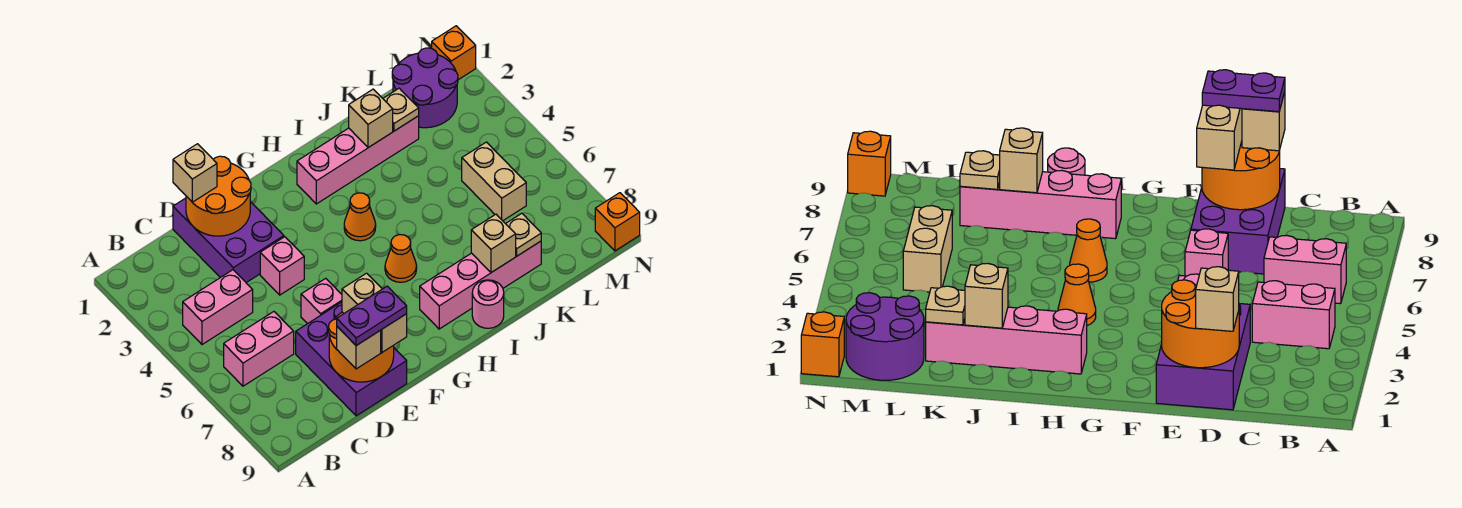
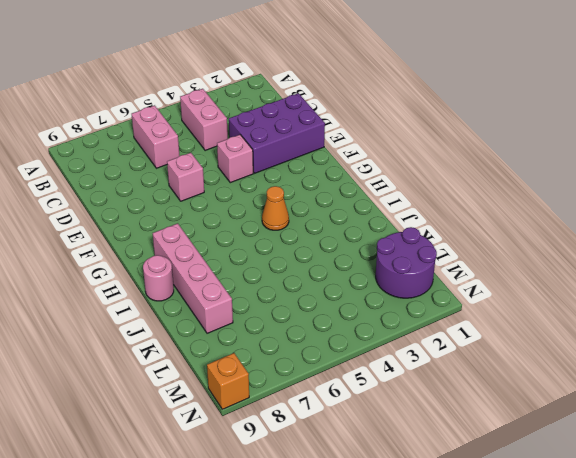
none -> purple brick D7:E9 level 1
none -> pink brick H2:K2 level 1
none -> orange cone H6 level 1

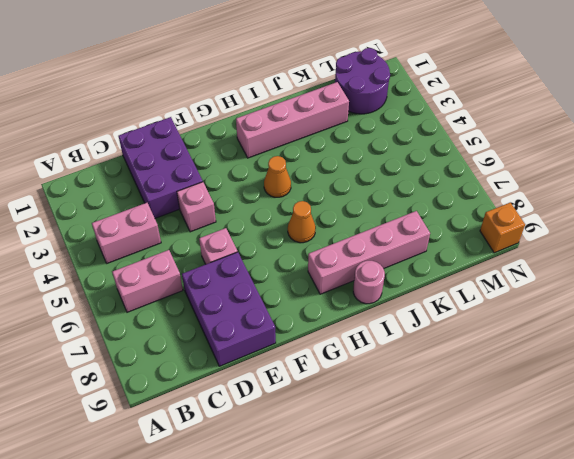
none -> tan brick L5:L6 level 1
none -> orange brick N1 level 1
none -> orange round brick D1:E2 level 2

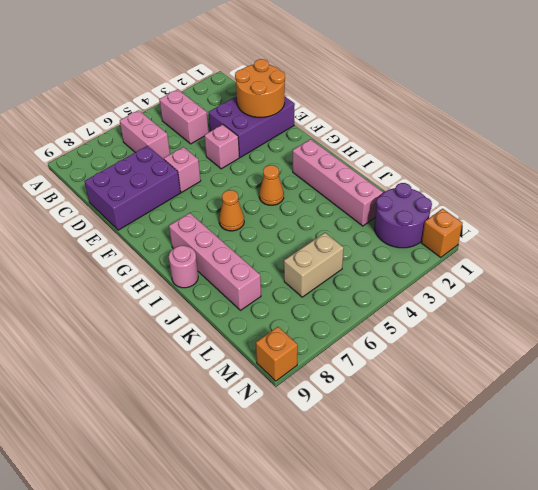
none -> orange round brick D8:E9 level 2
none -> tan brick J2 level 2
none -> tan brick J8 level 2

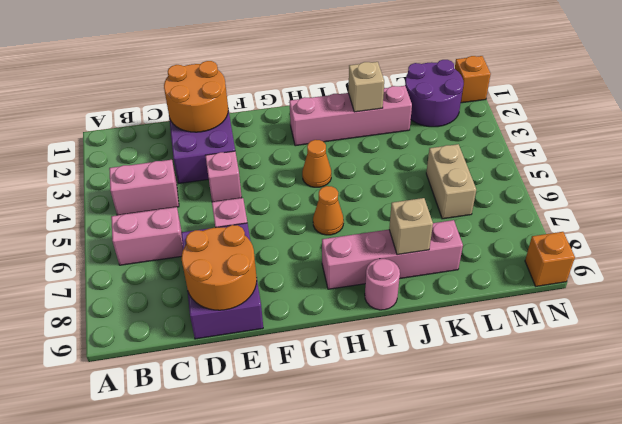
none -> tan plate K2 level 2
none -> tan plate K8 level 2
none -> tan brick D1 level 3

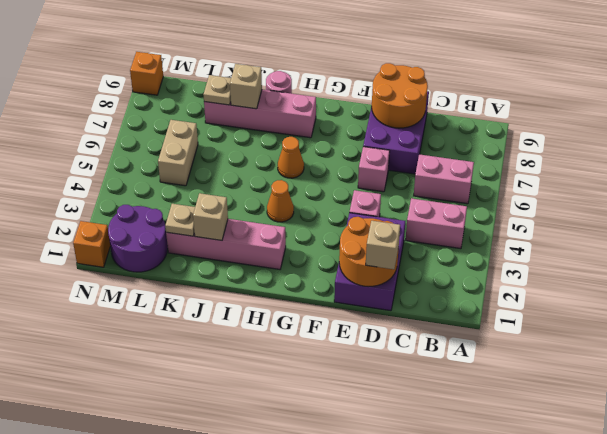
none -> tan brick D9 level 3
none -> tan brick E8:E9 level 3
none -> purple plate D9:E9 level 4

